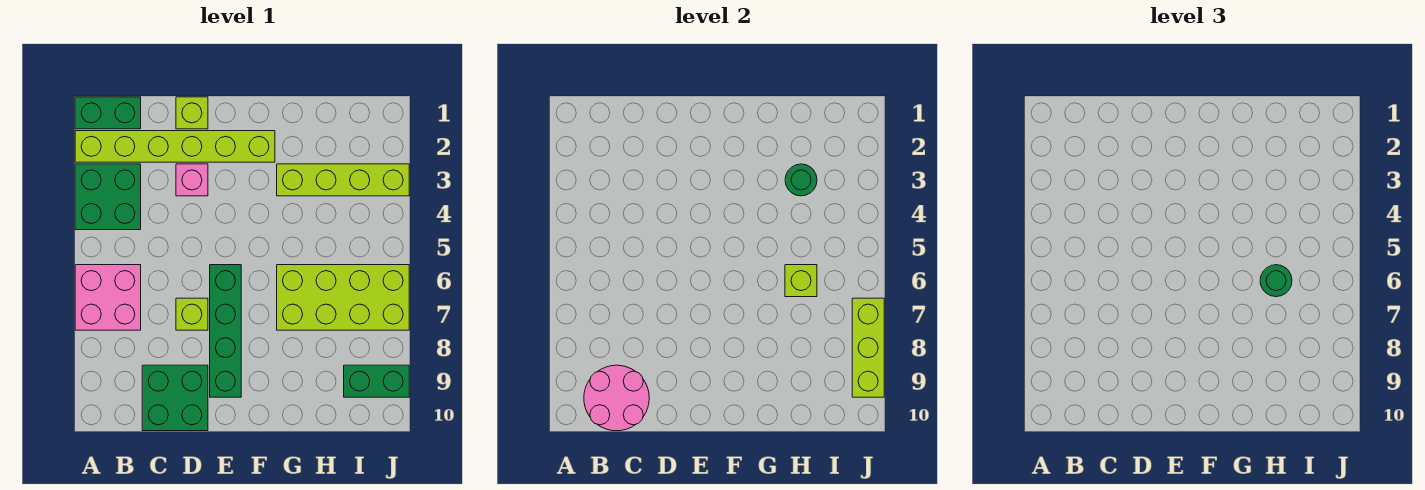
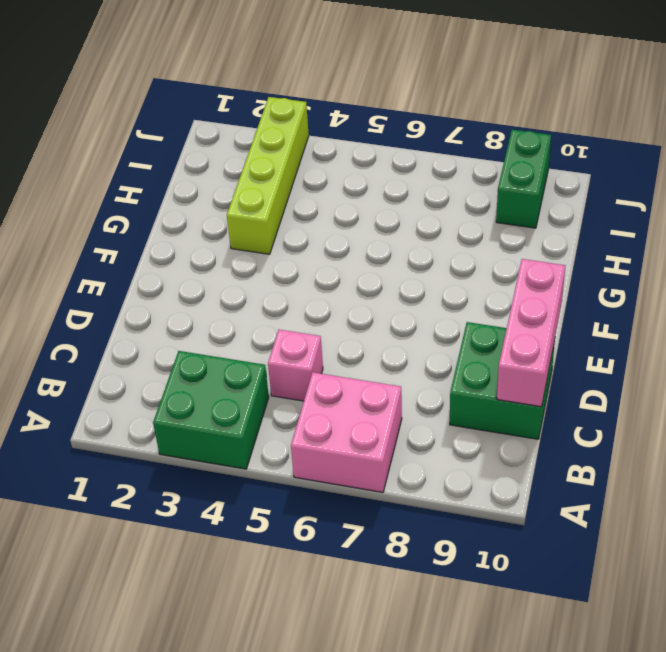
pink brick C5 level 1 -> pink brick D3 level 1
pink brick C10:E10 level 2 -> pink round brick B9:C10 level 2
none -> green brick A1:B1 level 1
none -> lime brick A2:F2 level 1
none -> lime brick D1 level 1

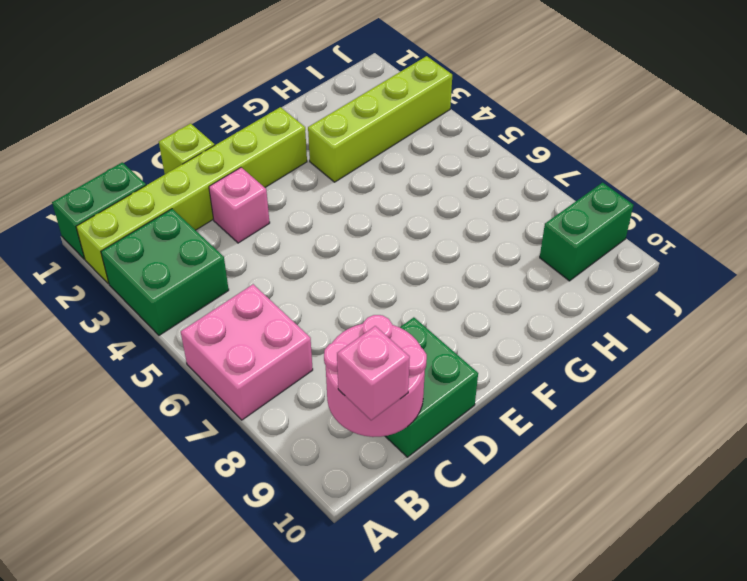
pink brick B10 level 3 -> none
none -> lime brick D7 level 1
none -> green brick E6:E9 level 1
none -> lime brick G6:J7 level 1

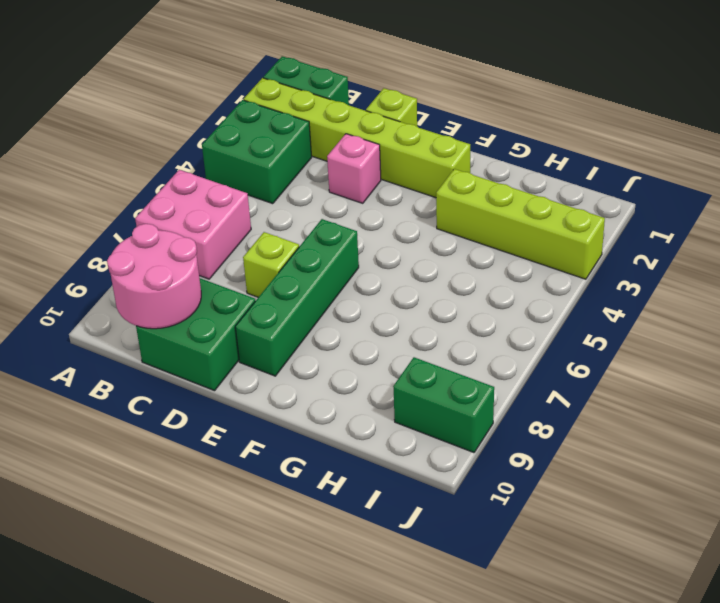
none -> lime brick G6:J7 level 1
none -> green round brick H3 level 2
none -> lime brick H6 level 2

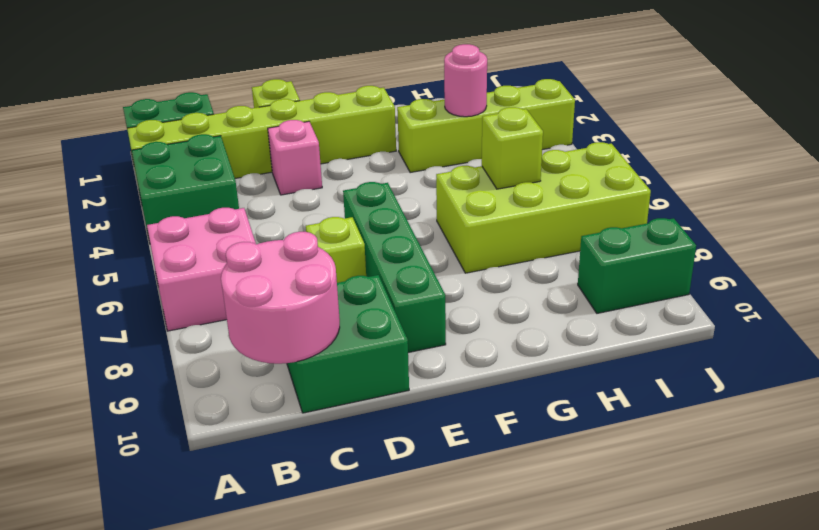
pink round brick H3 level 2 -> green round brick H3 level 2
none -> lime brick J7:J9 level 2
none -> green round brick H6 level 3

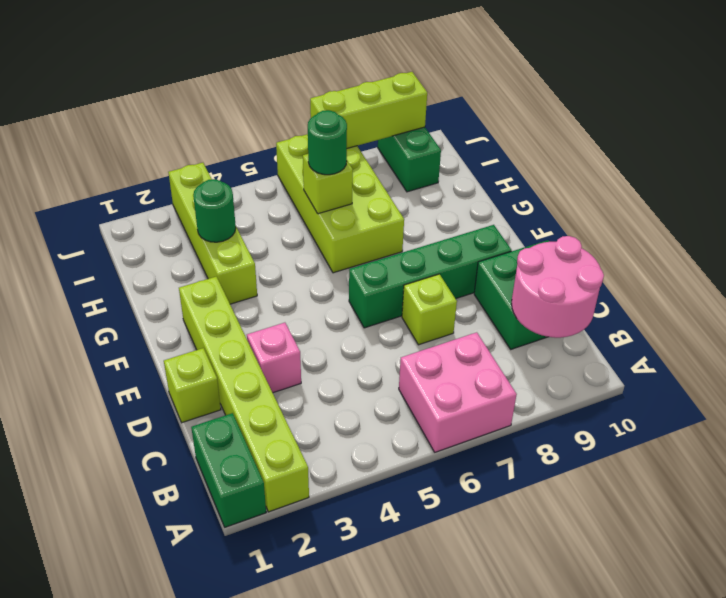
none -> green brick A3:B4 level 1

